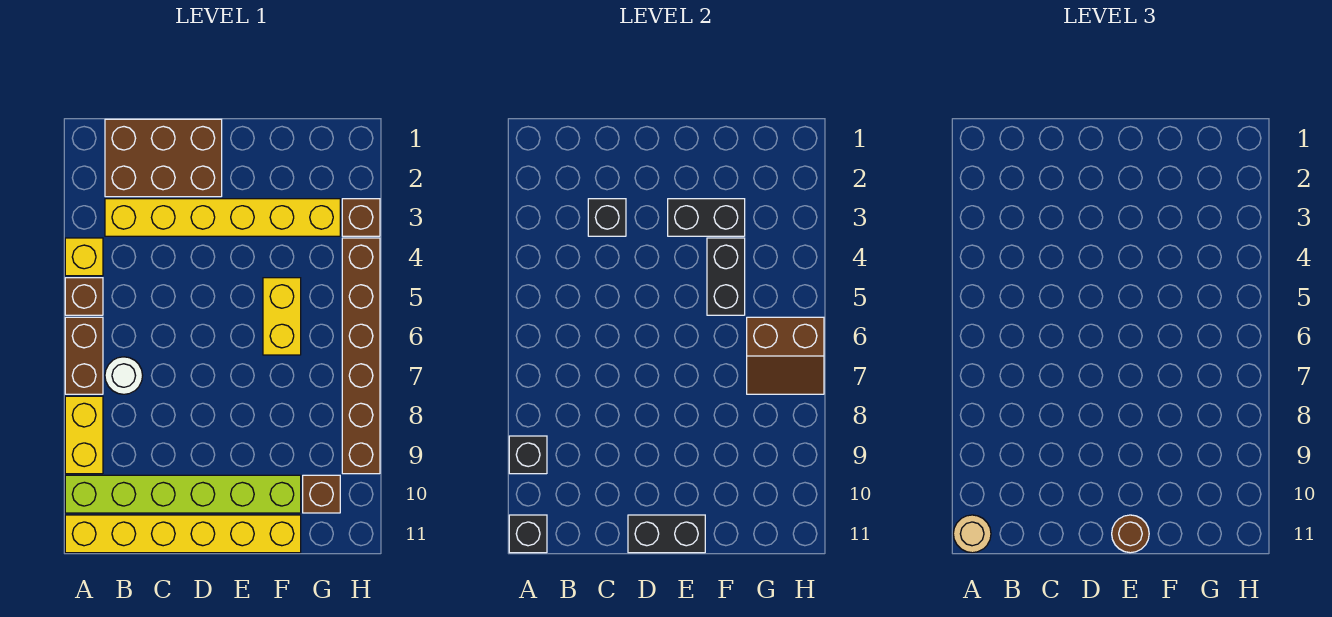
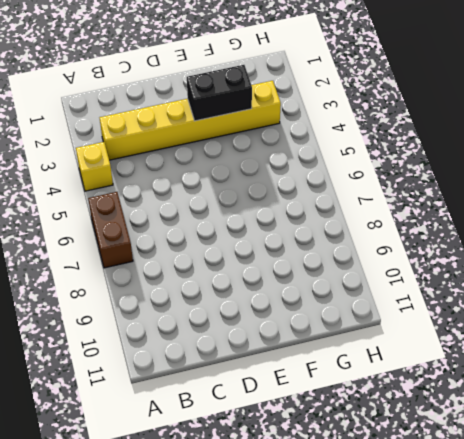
none -> brown brick A5 level 1
none -> yellow brick A8:A9 level 1
none -> lime brick A10:F10 level 1

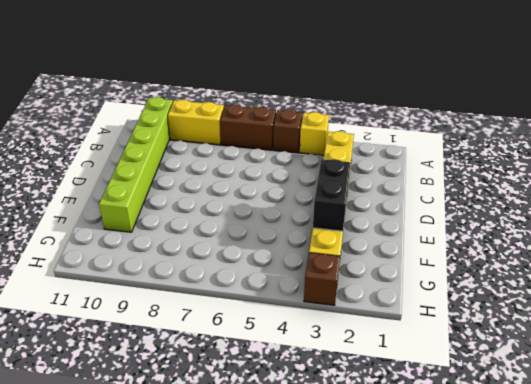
none -> yellow brick A11:F11 level 1
none -> brown brick B1:D2 level 1
none -> white round brick B7 level 1

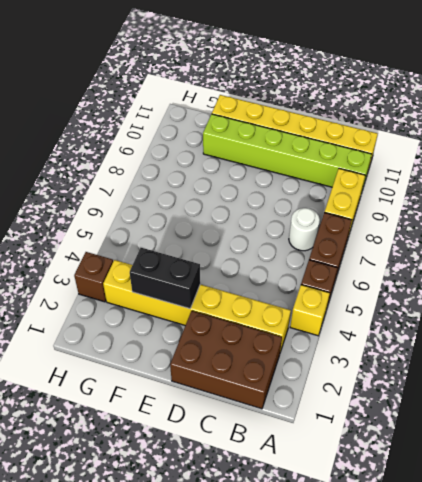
none -> yellow brick F5:F6 level 1
none -> brown brick G10 level 1
none -> brown brick H4:H9 level 1

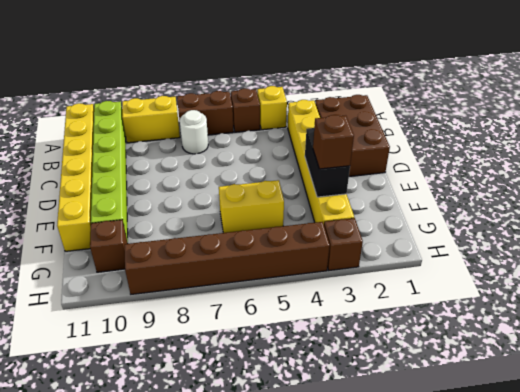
brown brick F3 level 3 -> none
none -> black brick A9 level 2
none -> black brick A11 level 2
none -> black brick C3 level 2

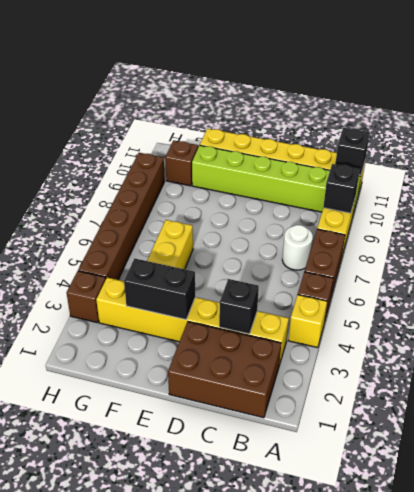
none -> black brick D11:E11 level 2
none -> black brick F4:F5 level 2
none -> brown slope G6:H7 level 2 top 6

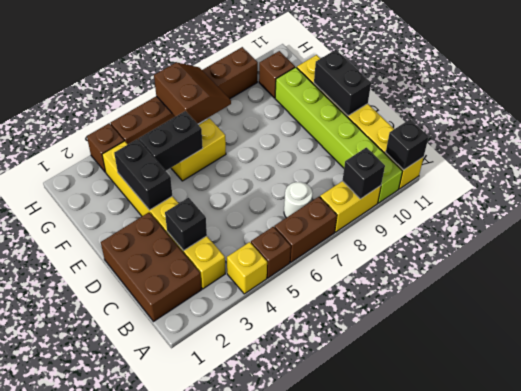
none -> tan round brick A11 level 3
none -> brown round brick E11 level 3

